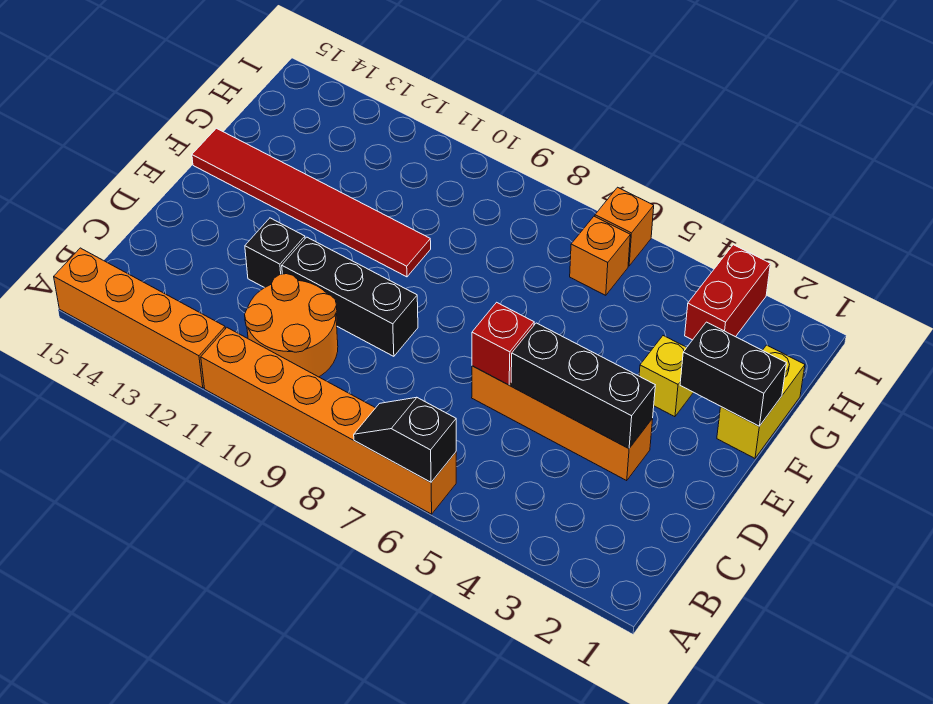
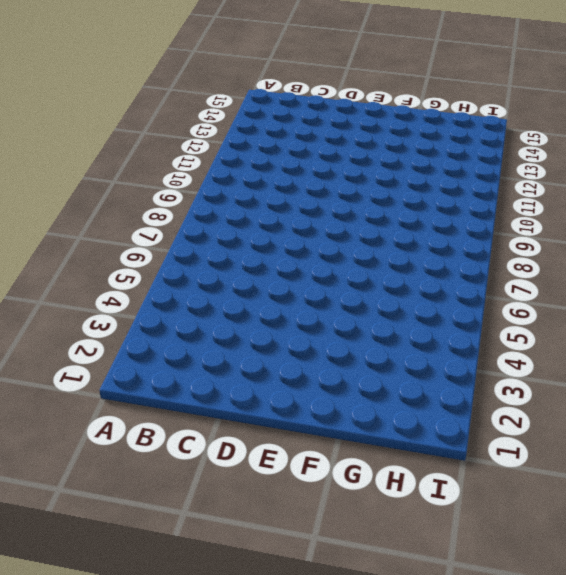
none -> orange brick A6:A11 level 1
none -> orange brick A12:A15 level 1
none -> orange round brick B10:C11 level 1

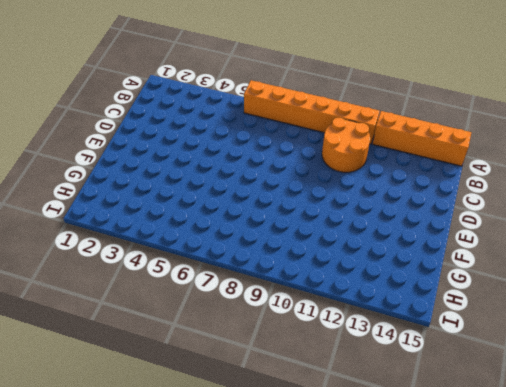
none -> orange brick D3:D6 level 1
none -> black brick D9:D11 level 1
none -> black brick D12 level 1

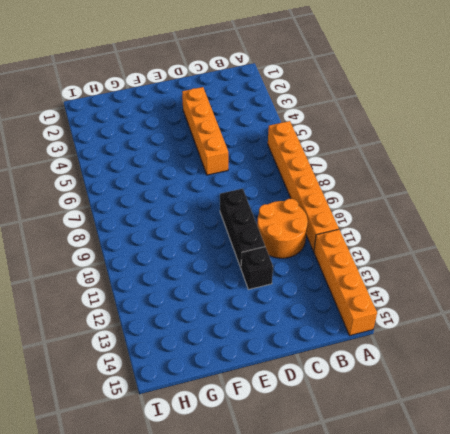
none -> yellow brick F1:G1 level 1
none -> yellow brick F3 level 1
none -> red tile F10:F15 level 1

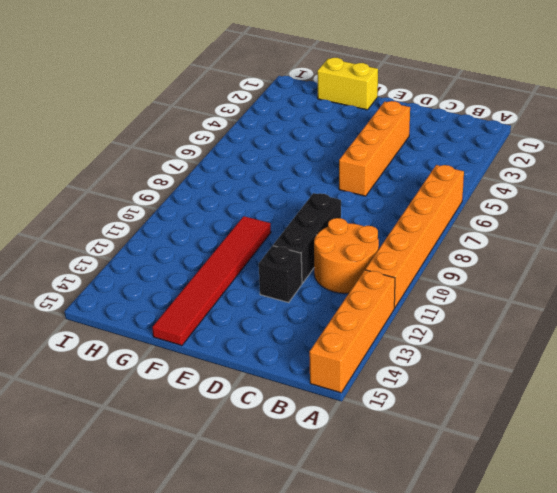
none -> yellow brick F3 level 1
none -> red brick H3:I3 level 1
none -> orange brick H6 level 1

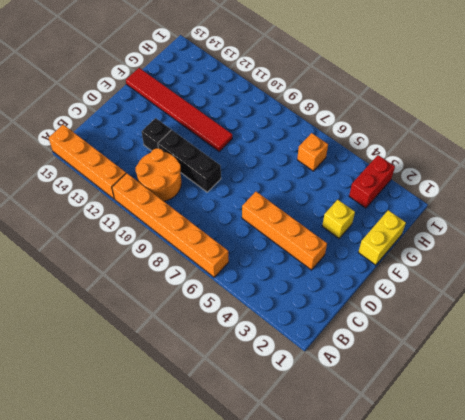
none -> orange brick I6 level 1
none -> black slope A6:A7 level 2 top 6
none -> black brick D3:D5 level 2

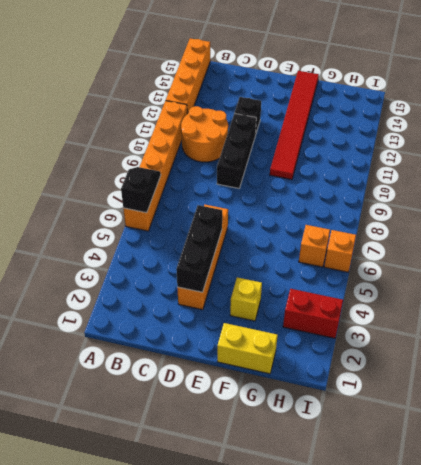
none -> red brick D6 level 2
none -> black brick F1:F2 level 2

